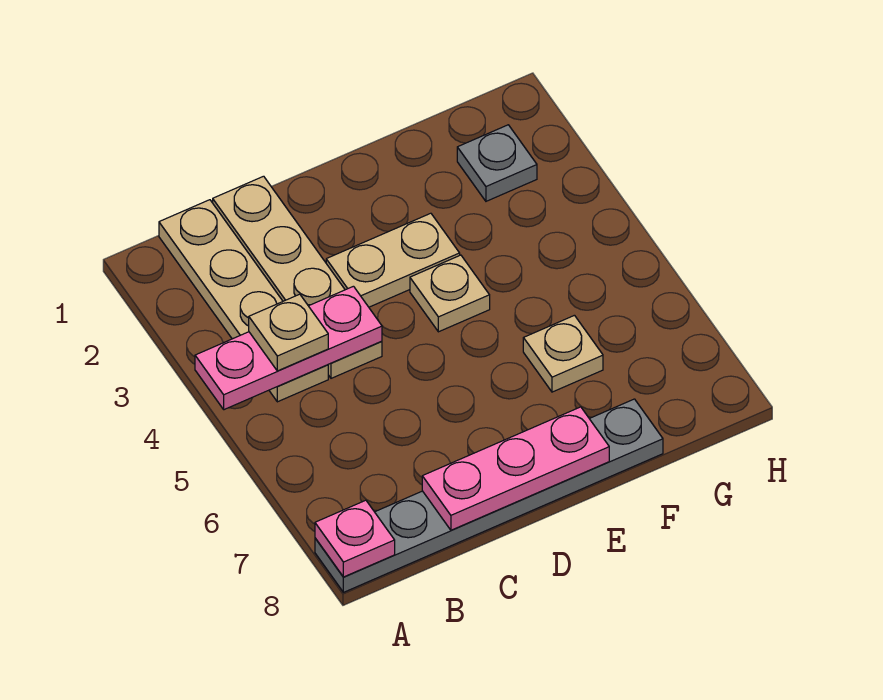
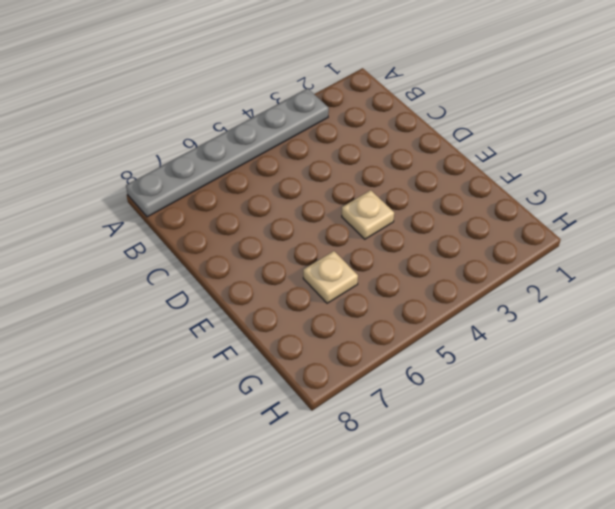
grey plate A3:A8 level 1 -> grey plate A8:F8 level 1
none -> tan plate B1:B4 level 1
none -> tan plate C1:C4 level 1

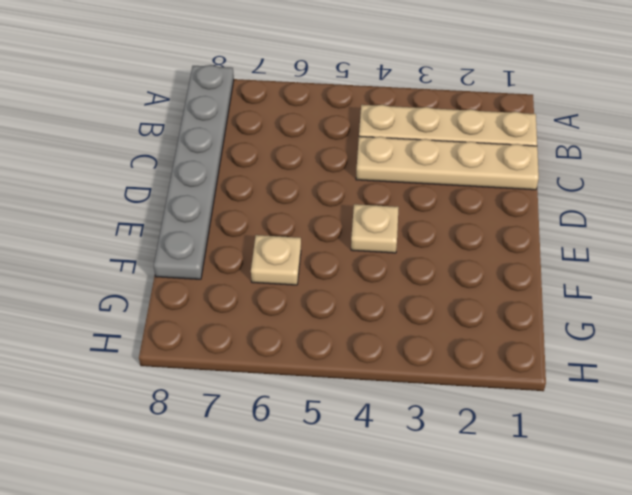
none -> tan plate D3:E3 level 1
none -> grey plate G2 level 1

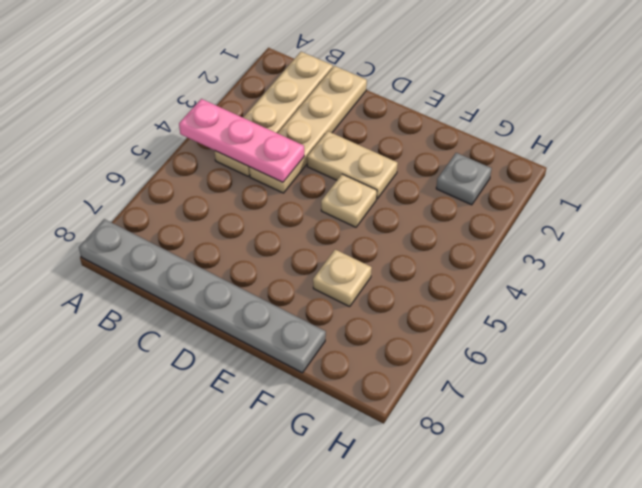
none -> pink plate A8 level 2
none -> pink plate C8:E8 level 2

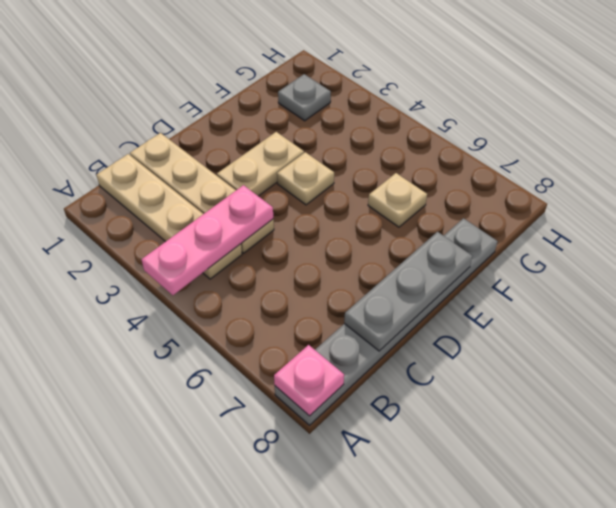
grey plate C8:E8 level 2 -> pink plate C8:E8 level 2
none -> tan plate B4 level 3

